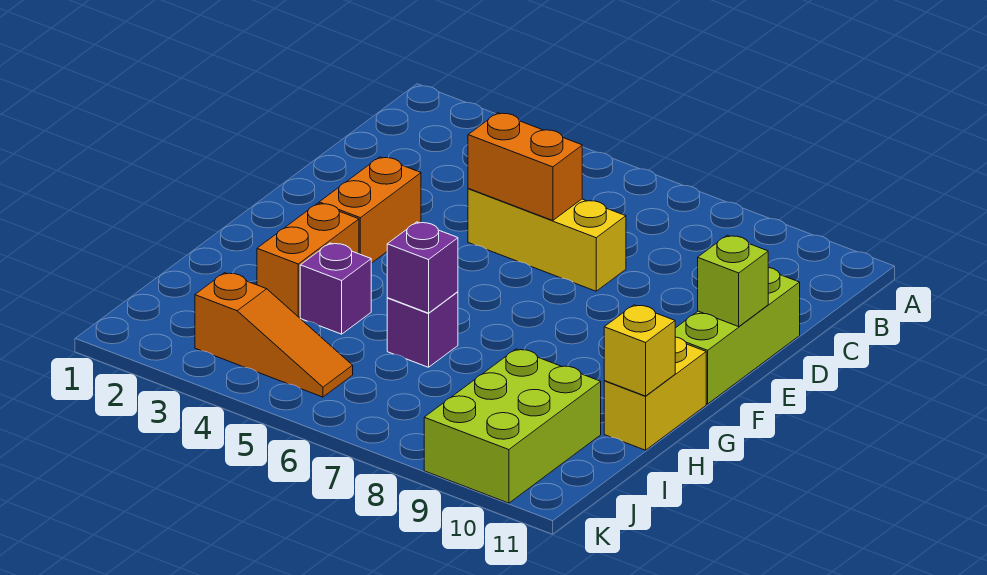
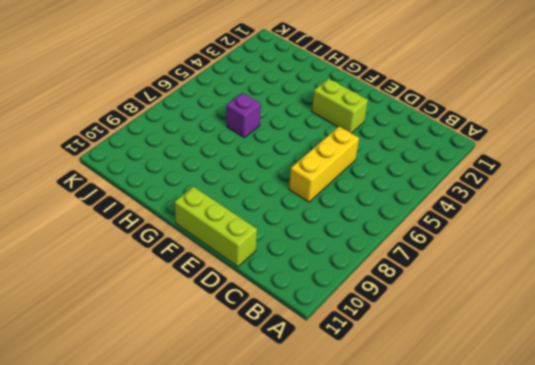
lime brick E3:F3 level 1 -> orange brick E3:F3 level 1
none -> orange brick G3:H3 level 1
none -> yellow brick G11:H11 level 1
none -> purple brick H4 level 1

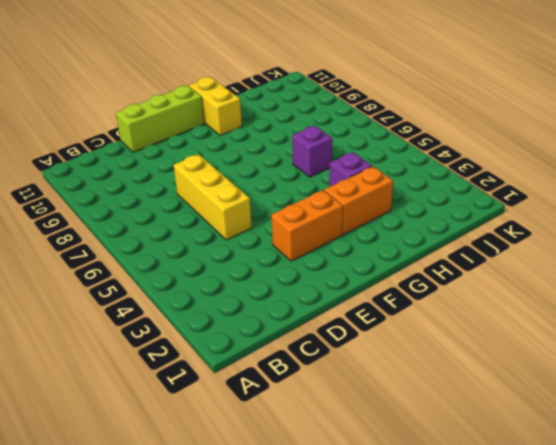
yellow brick G10:G11 level 1 -> yellow brick G11:H11 level 1
none -> lime brick I9:K10 level 1
none -> orange slope J3:J5 level 1 top 3
none -> orange brick D5:D6 level 2

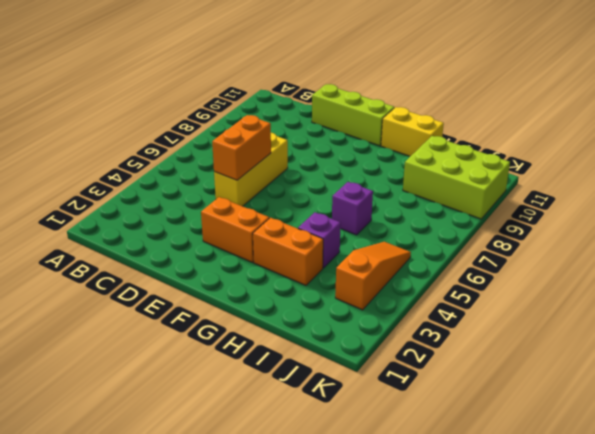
none -> lime brick E11 level 2
none -> purple brick H6 level 2
none -> yellow brick H11 level 2

